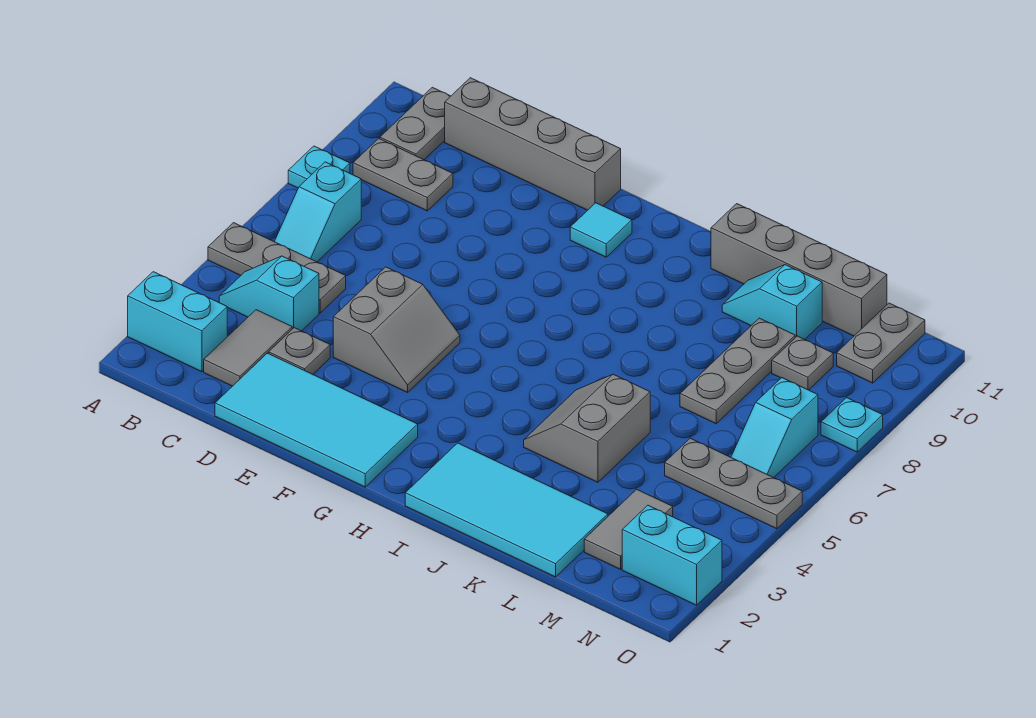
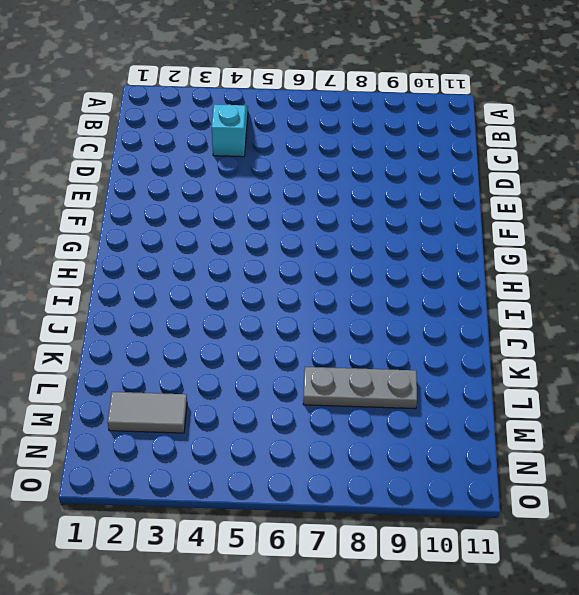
none -> cyan brick A2:B2 level 1
none -> grey plate A5:C5 level 1
none -> cyan plate A8 level 1

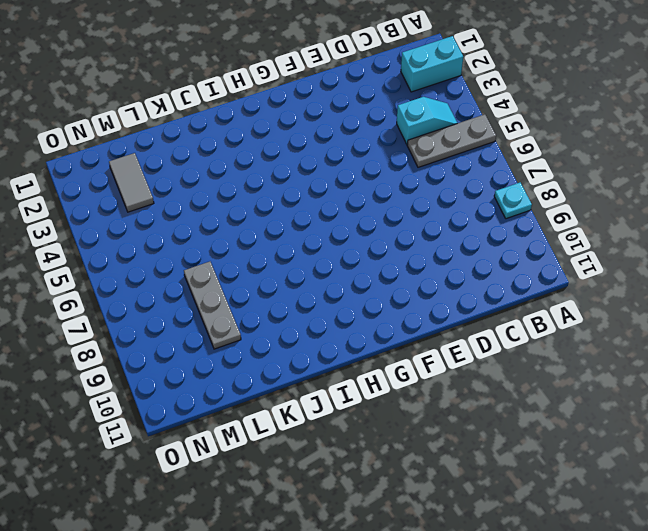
none -> cyan slope B6:B7 level 1 top 7
none -> grey plate B9:C9 level 1
none -> grey plate B10:B11 level 1

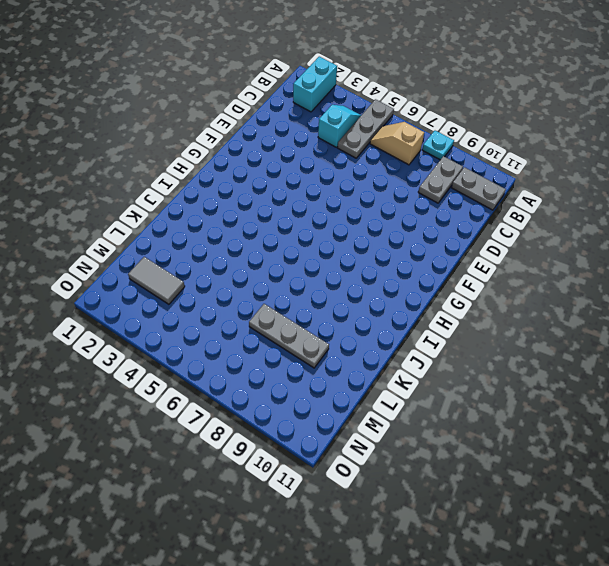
tan slope B6:B7 level 1 top 7 -> cyan slope B6:B7 level 1 top 7
none -> grey tile C2:C3 level 1
none -> grey brick C11:F11 level 1
none -> cyan tile D1:G2 level 1

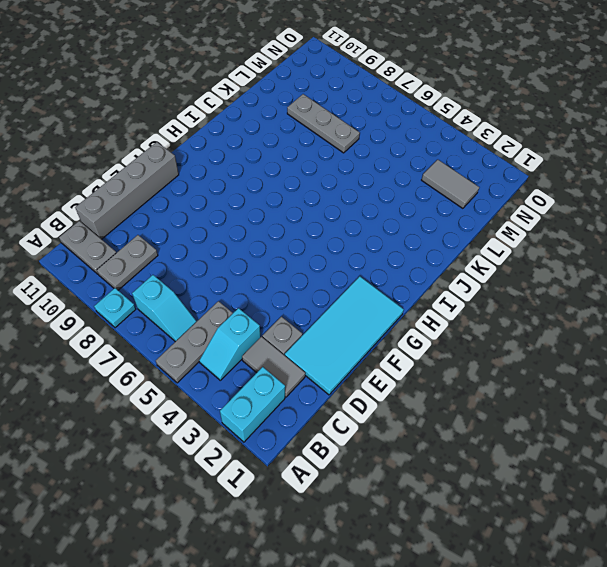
none -> grey slope E4:F5 level 1 top E
none -> cyan tile G10 level 1
none -> cyan tile I1:L2 level 1

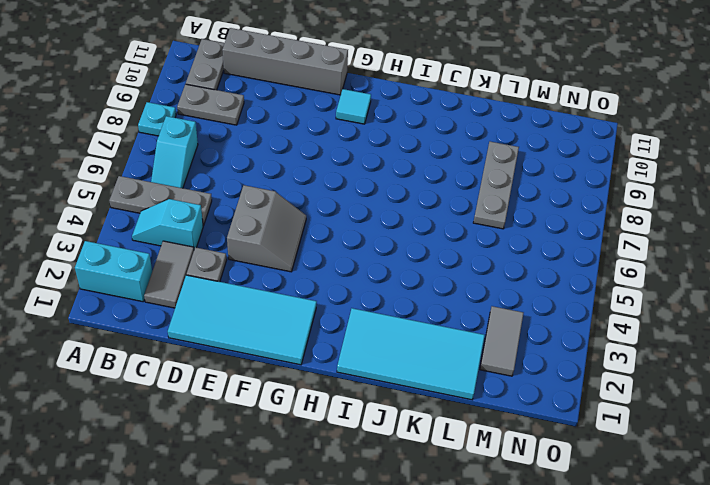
none -> grey slope J4:K5 level 1 top K
none -> grey brick J11:M11 level 1
none -> cyan slope K10:L10 level 1 top L

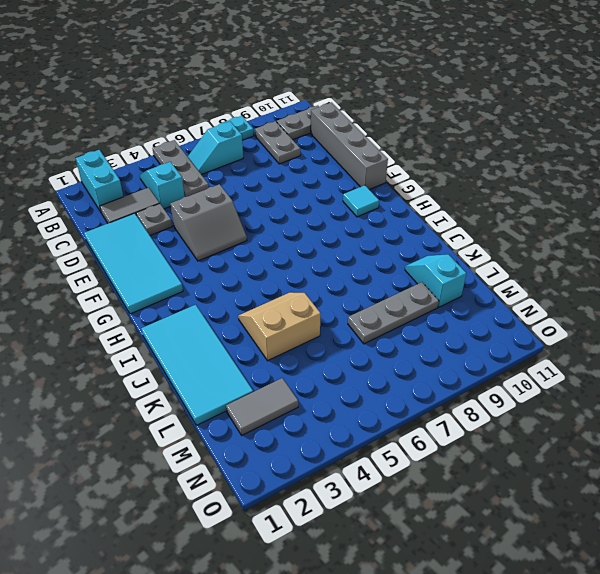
tan slope J4:K5 level 1 top K -> grey slope J4:K5 level 1 top K
none -> grey brick J11:M11 level 1
none -> grey plate M5:O5 level 1
none -> grey plate M9 level 1

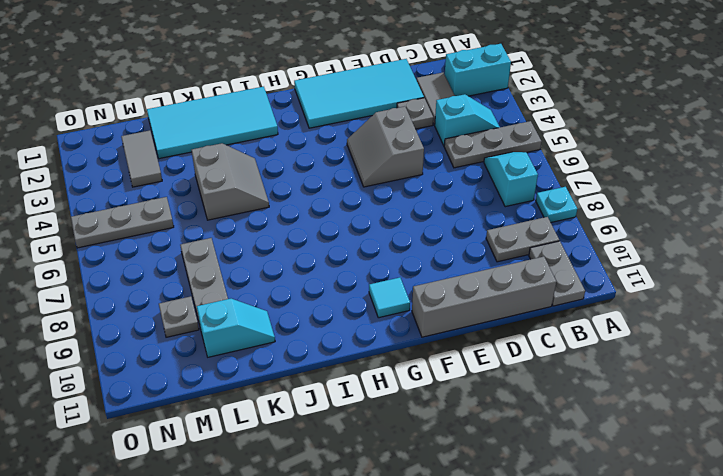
none -> grey brick J11:M11 level 1
none -> cyan brick N2:O2 level 1
none -> cyan slope N6:N7 level 1 top 7

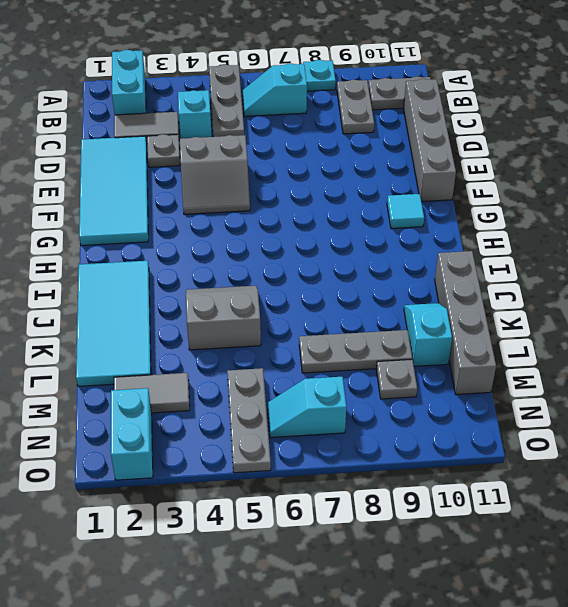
none -> grey plate N10:N11 level 1
none -> cyan plate O8 level 1

